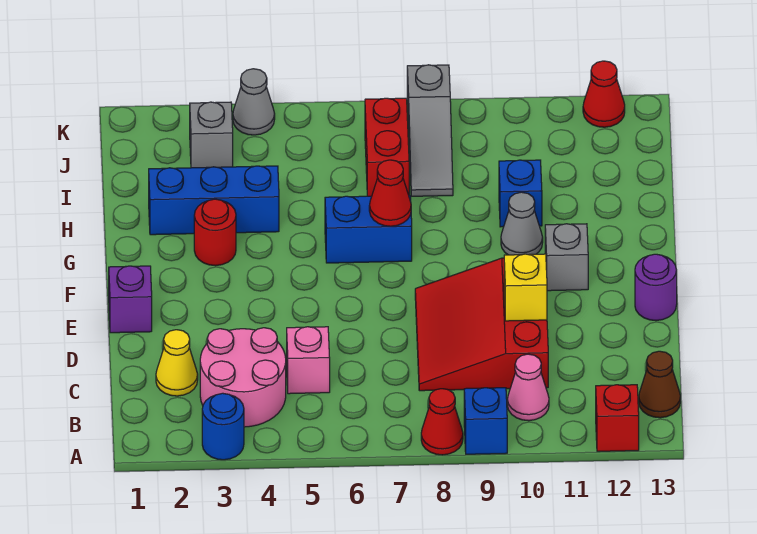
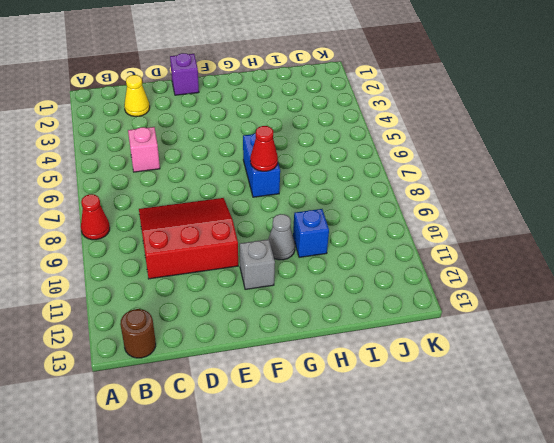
brown round brick B13 level 1 -> brown cone B13 level 1
none -> blue round brick A3 level 1
none -> blue brick A9 level 1
none -> red brick A12 level 1

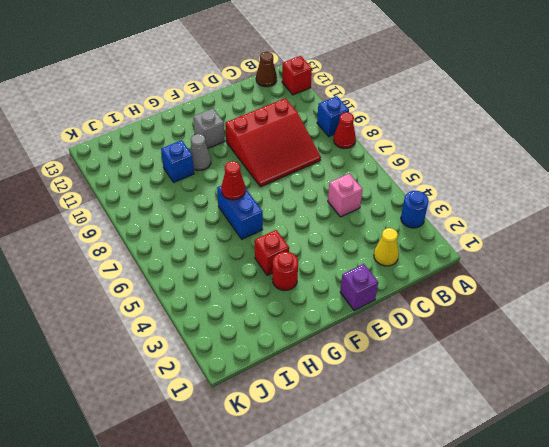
red brick G4 level 1 -> none
none -> pink round brick B3:C4 level 1
none -> pink cone B10 level 1
none -> purple round brick E13 level 1

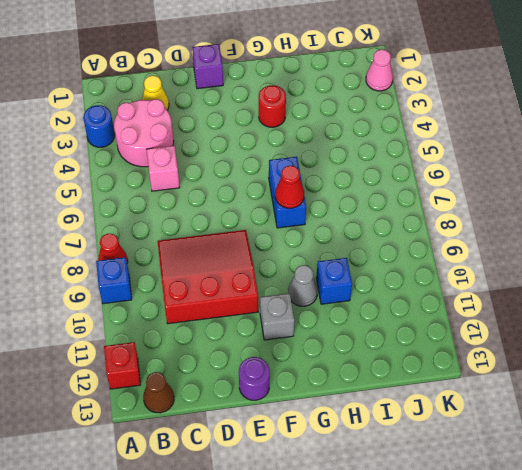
pink cone K2 level 1 -> pink cone B10 level 1
none -> blue brick H2:H4 level 1
none -> red brick I7:J7 level 1
none -> grey slope I8:K8 level 1 top K

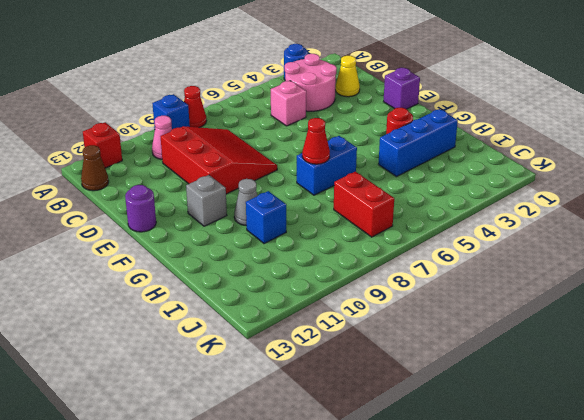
none -> grey slope I8:K8 level 1 top K
none -> grey brick J3 level 1
none -> grey cone K4 level 1

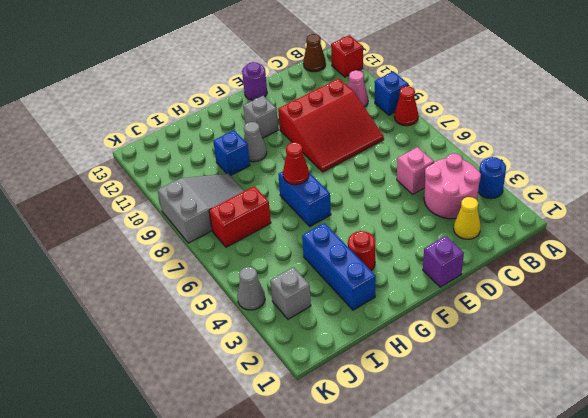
grey slope I8:K9 level 1 top K -> grey slope I8:K8 level 1 top K
none -> red cone K12 level 1
none -> yellow brick D10 level 2

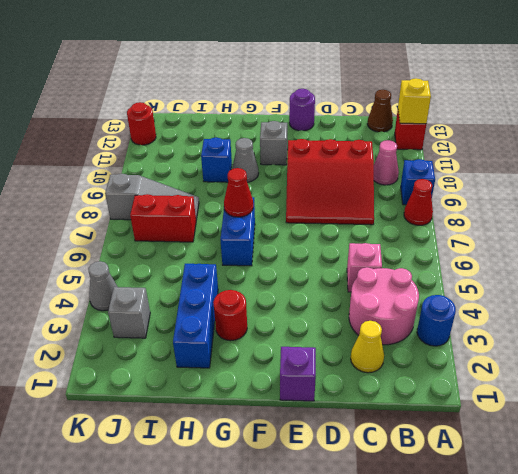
yellow brick A12 level 2 -> yellow brick D10 level 2
red round brick K12 level 1 -> red cone K12 level 1

